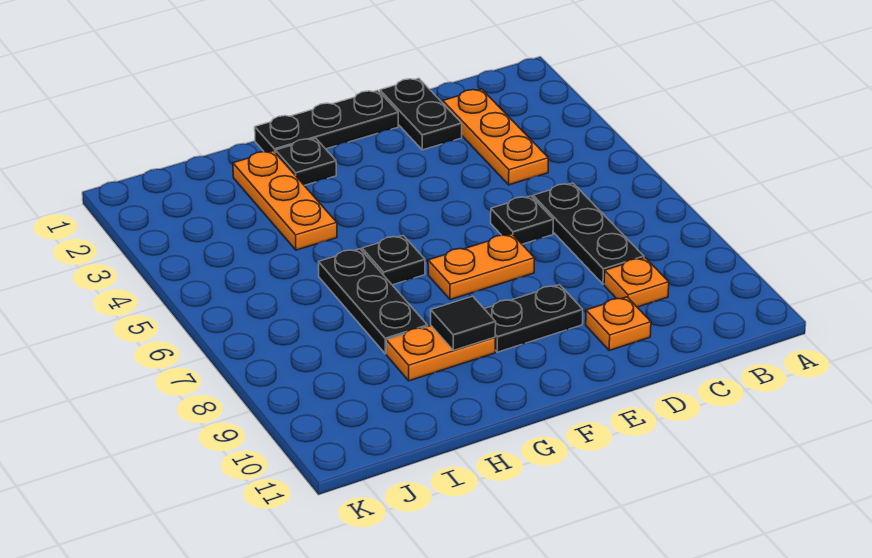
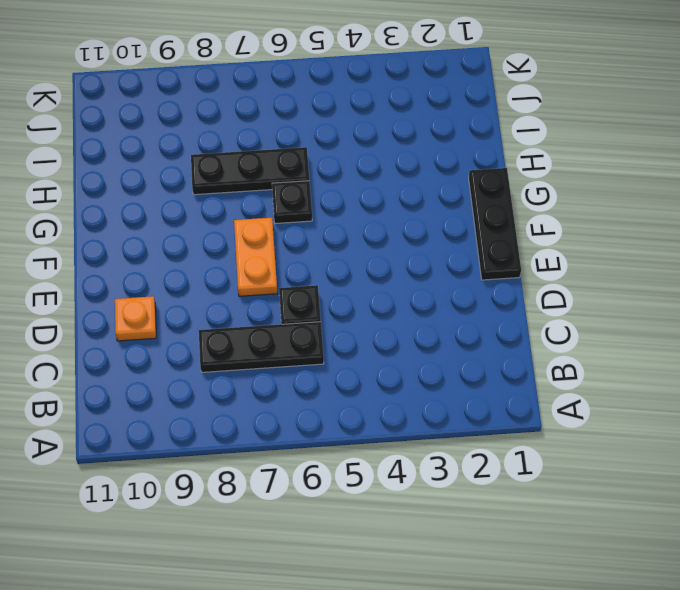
none -> orange plate C2:C4 level 1
none -> orange plate C9 level 1
none -> black plate D1:D2 level 1

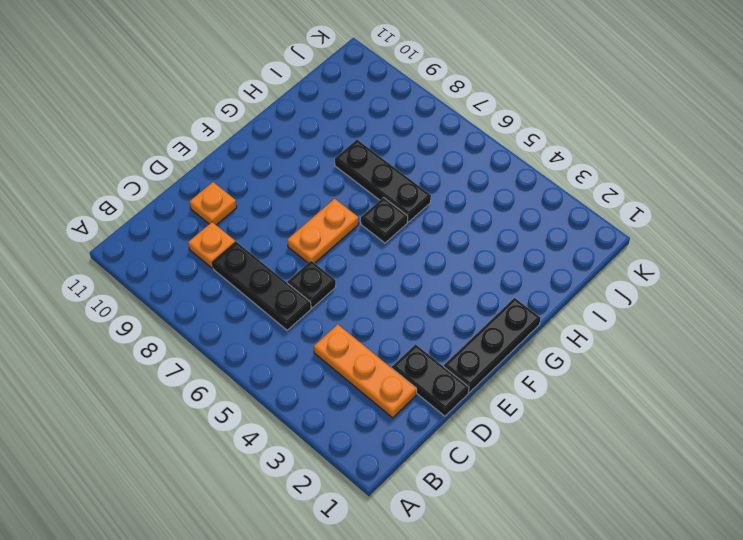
none -> black plate E9:F9 level 1
none -> black plate G2 level 1
none -> orange plate G9:H9 level 1

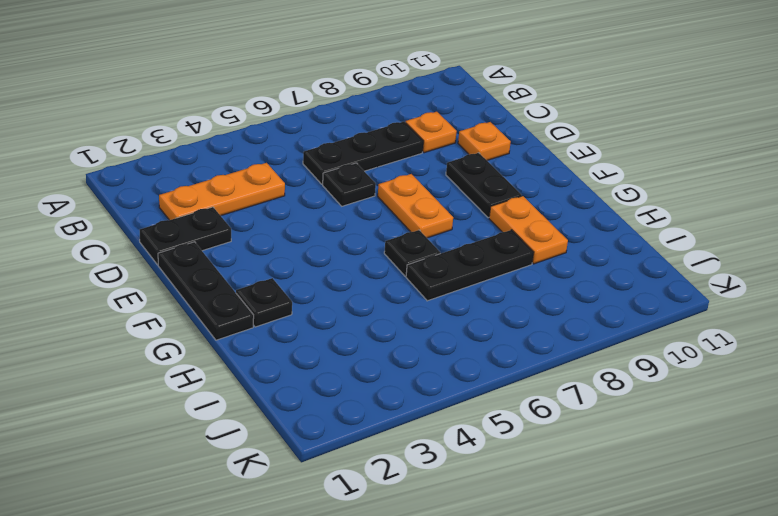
none -> orange plate H2:H4 level 1
none -> black tile G9 level 2

